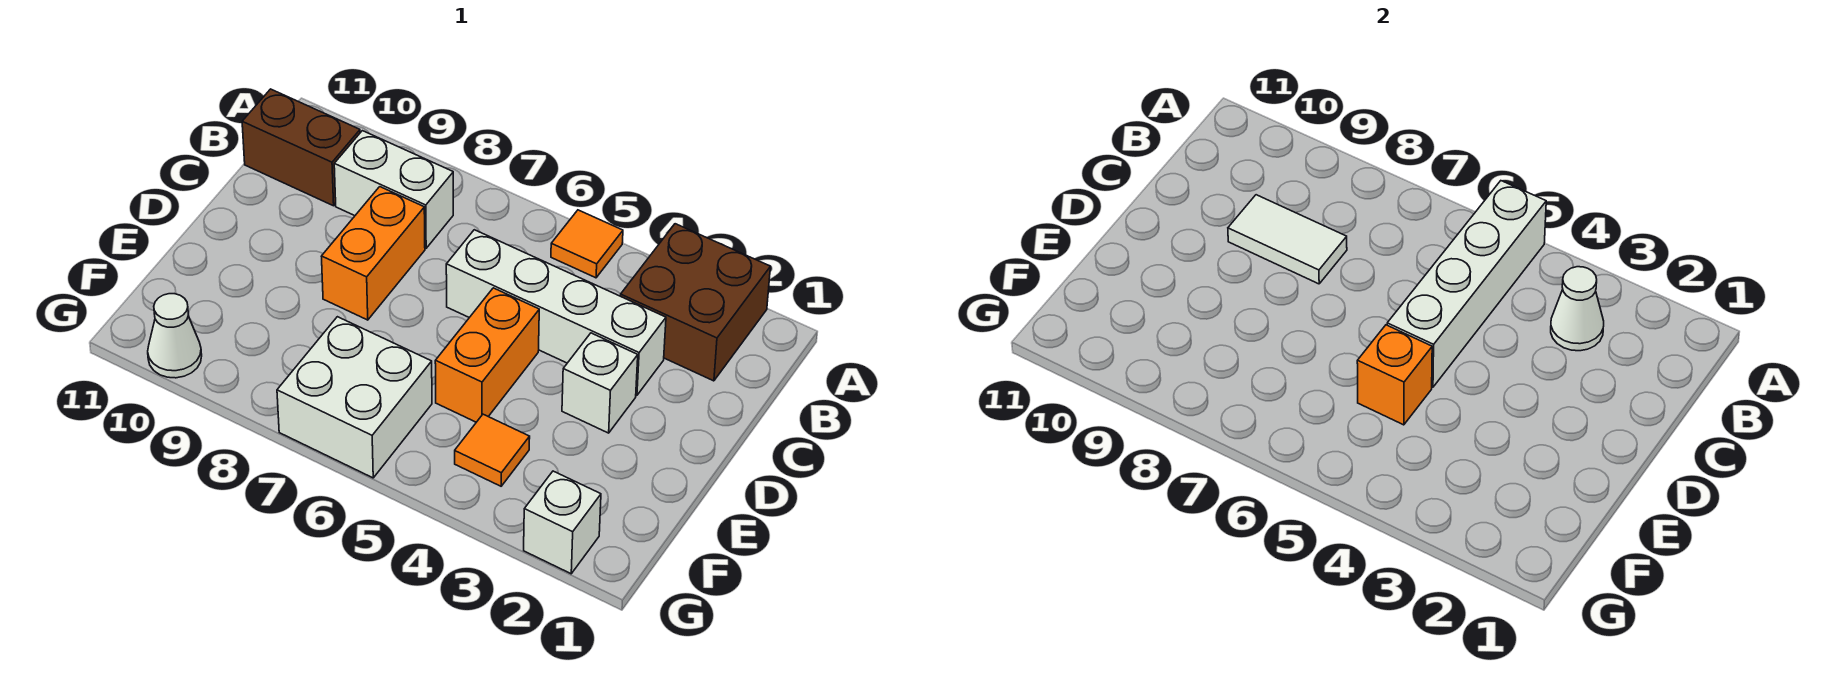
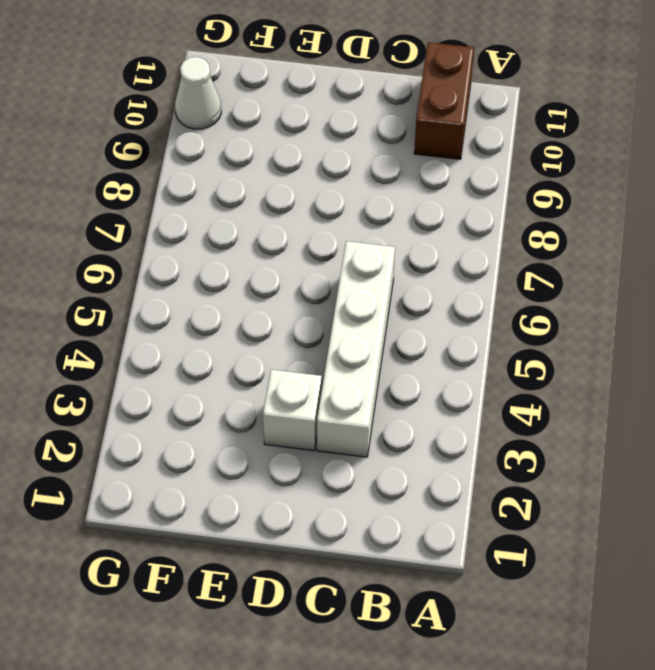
none -> brown brick A2:B3 level 1
none -> orange tile A5 level 1
none -> white brick B8:B9 level 1

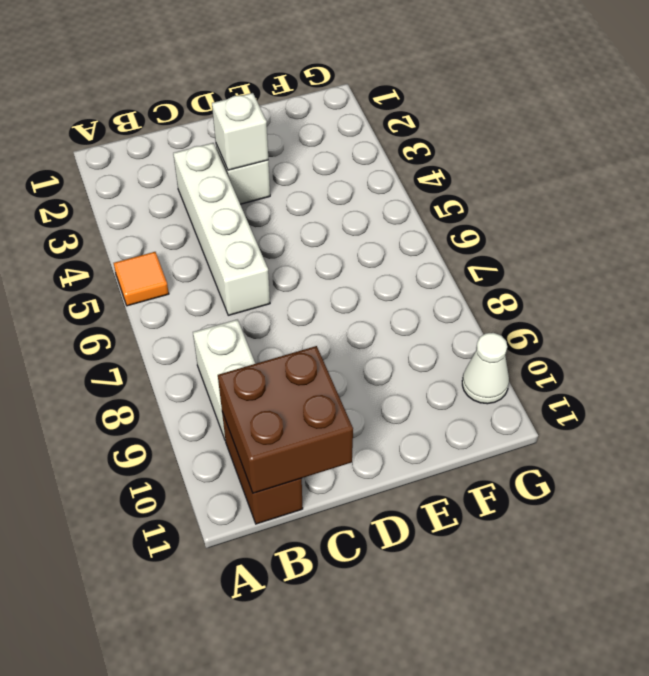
brown brick B10:C11 level 2 -> brown brick A2:B3 level 1
white brick D3 level 2 -> white brick G2 level 1
none -> orange brick C8:D8 level 1
none -> orange brick D5:E5 level 1
none -> orange tile F4 level 1

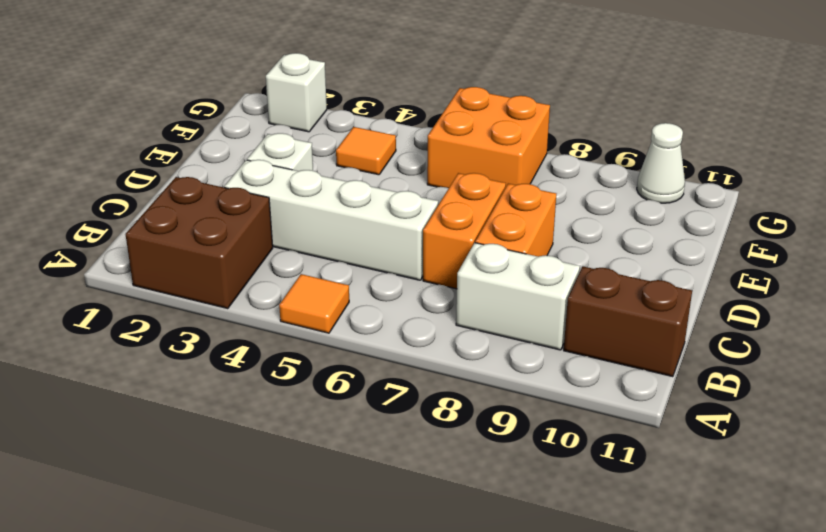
orange brick C7:D7 level 1 -> orange brick D5:E5 level 1
orange brick F6:G7 level 1 -> white brick F6:G7 level 1
none -> white brick A5:D5 level 2
none -> white cone B3 level 2
none -> white tile C8:C9 level 2

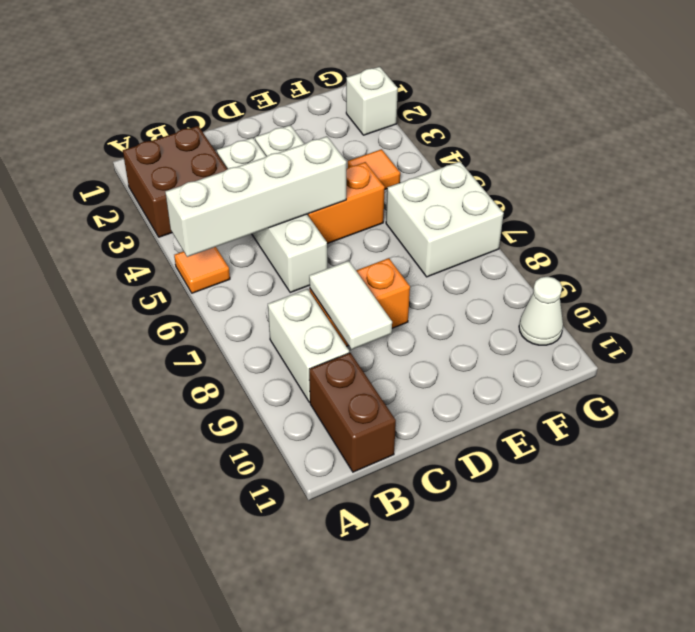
none -> white cone B3 level 2
none -> orange brick E5 level 2

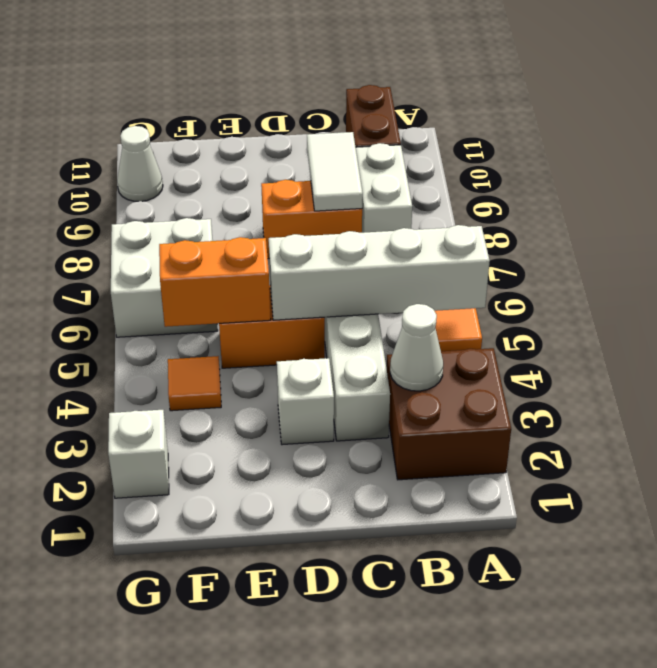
orange brick E5:F5 level 2 -> orange brick E5 level 2

